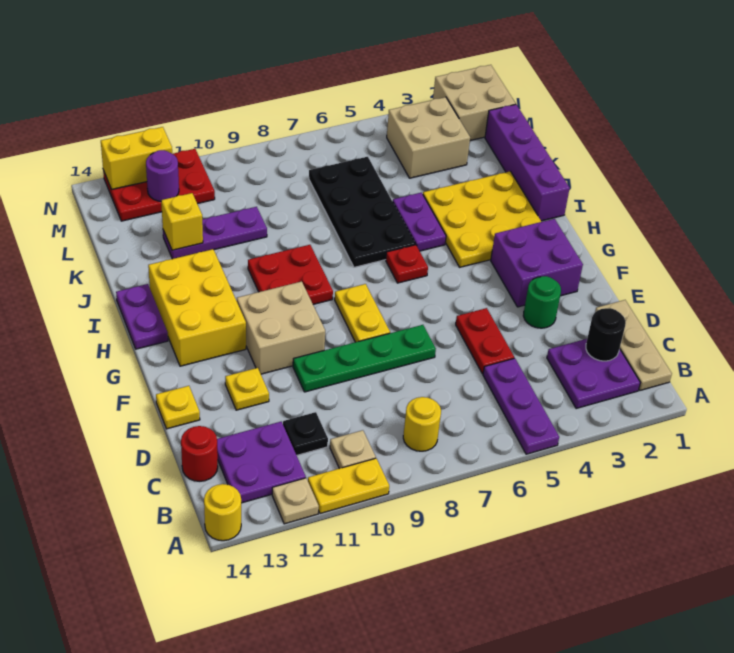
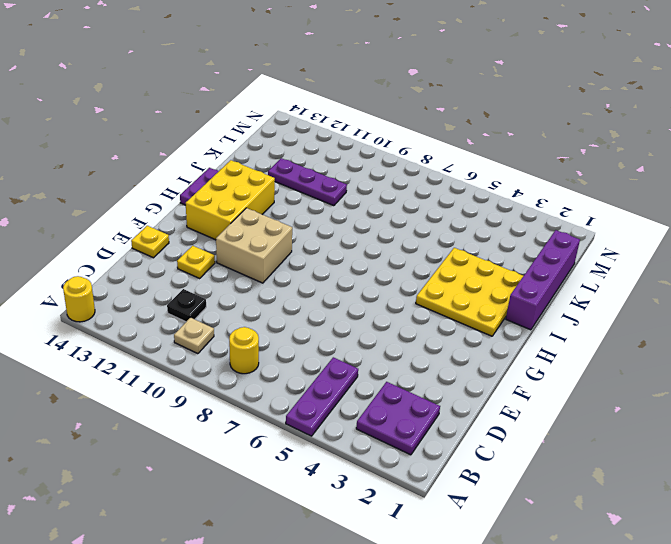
none -> yellow plate A10:A11 level 1
none -> tan plate A12 level 1
none -> tan plate B1:D1 level 1
none -> purple plate B12:C13 level 1

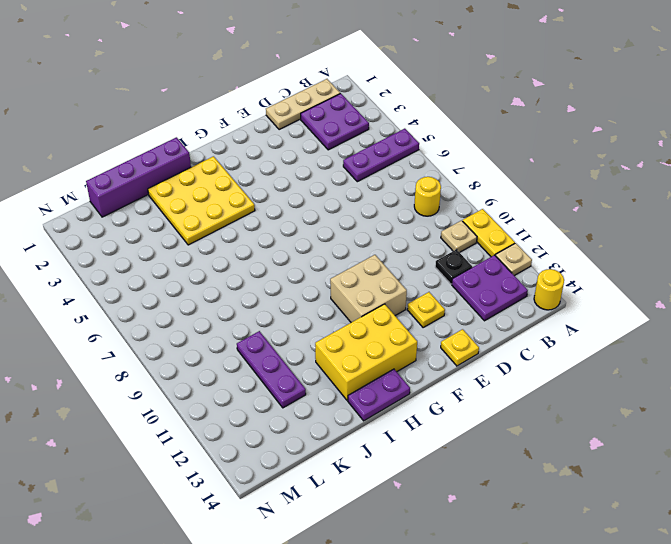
none -> red round brick C14 level 1
none -> red plate D5:E5 level 1
none -> green round brick E3 level 1
none -> green plate E7:E10 level 1

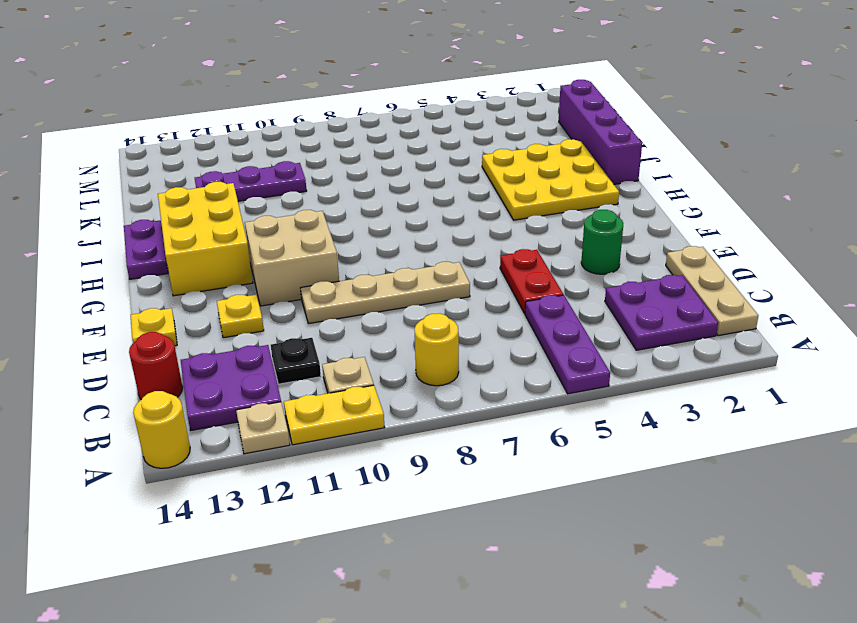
tan plate E7:E10 level 1 -> green plate E7:E10 level 1
none -> purple brick F2:G3 level 1
none -> yellow plate F8:G8 level 1
none -> red plate H6 level 1
none -> red plate H9:I10 level 1

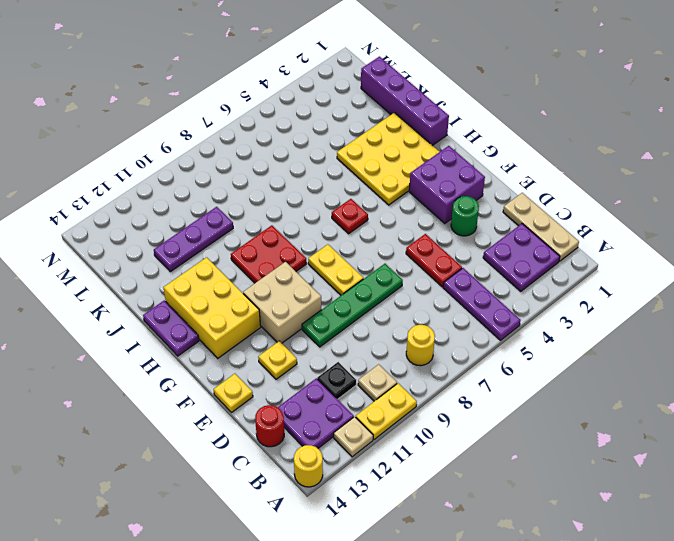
none -> purple plate I5:J5 level 1
none -> black plate I6:L7 level 1
none -> tan brick L3:M4 level 1
none -> tan brick M1:N2 level 1

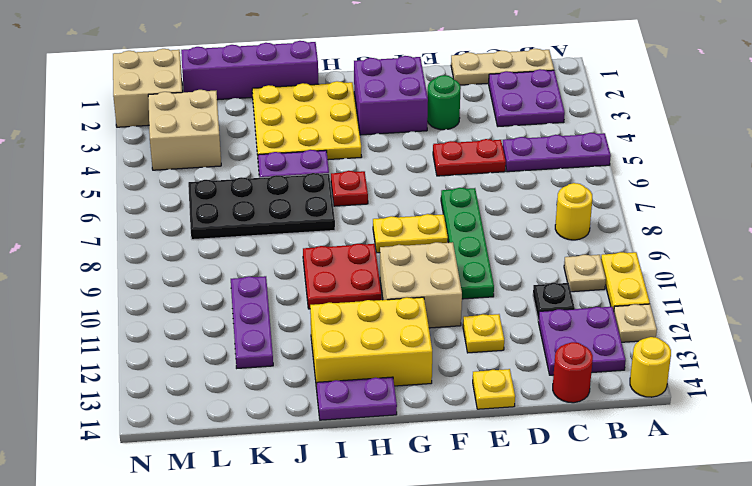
none -> red plate M11:N13 level 1
none -> black round brick C2 level 2
none -> yellow brick K12 level 2
none -> purple round brick M12 level 2

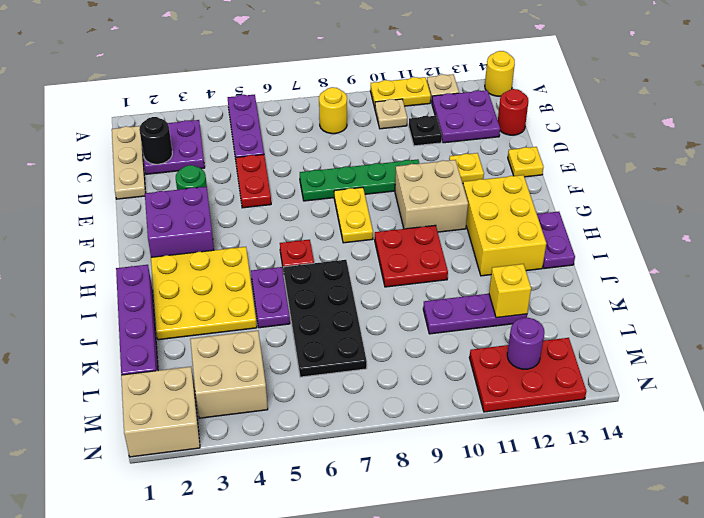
none -> yellow brick N12:N13 level 2

